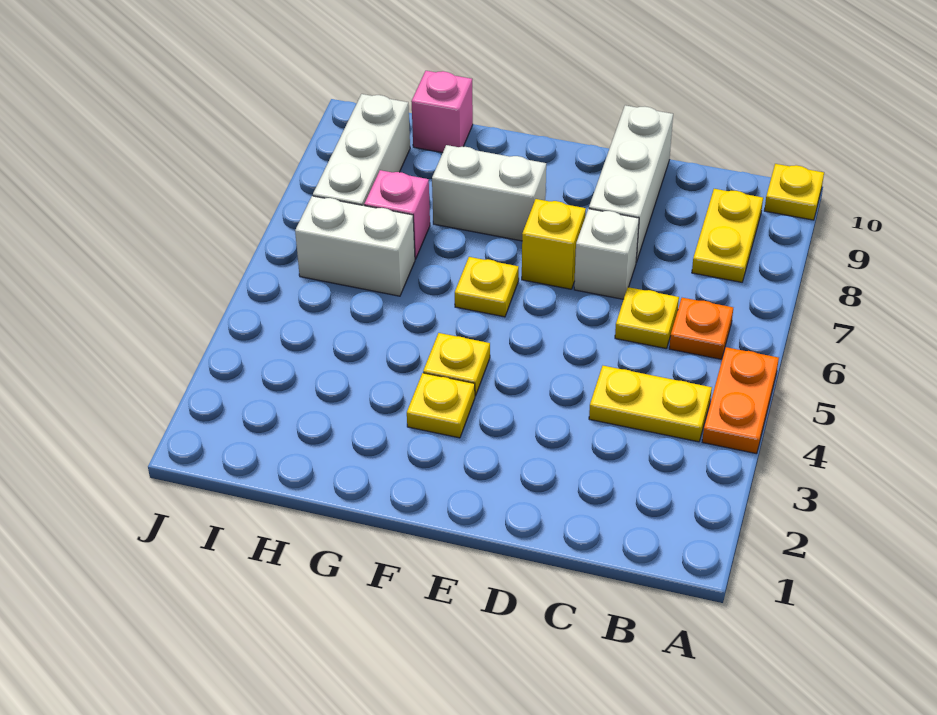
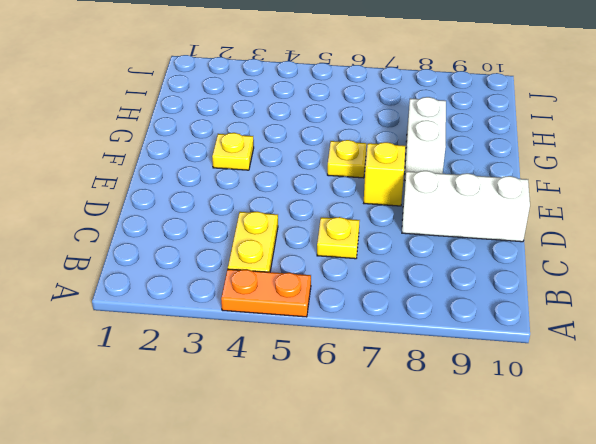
none -> yellow plate A10 level 1
none -> orange plate B6 level 1
none -> yellow plate B8:B9 level 1

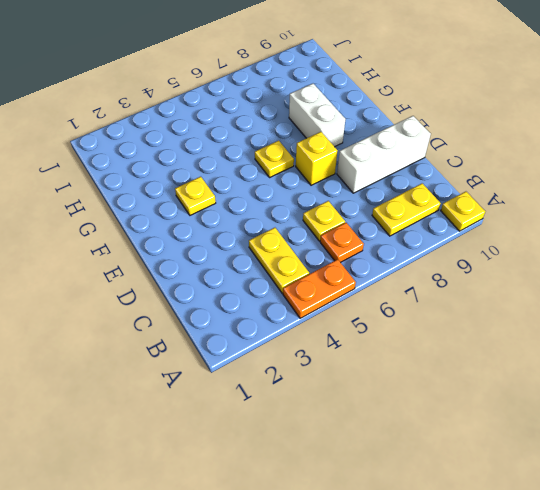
none -> white brick D7 level 1
none -> yellow plate F4 level 1
none -> white brick H6:I6 level 1

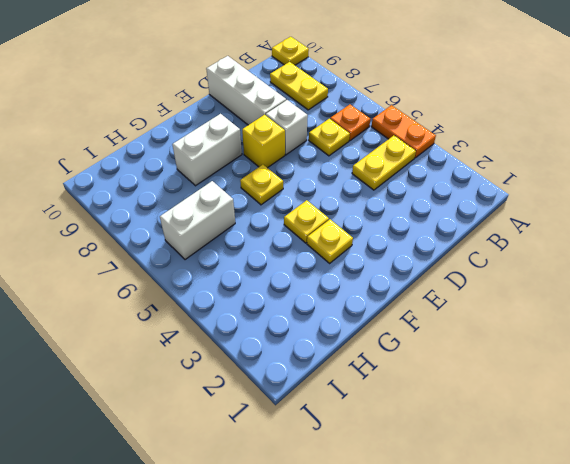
none -> pink brick H7 level 1
none -> pink brick H10 level 1
none -> white brick I7:I9 level 1

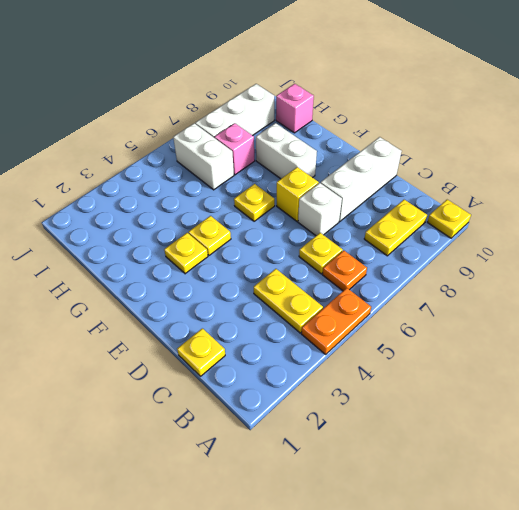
yellow plate C1 level 1 -> none

